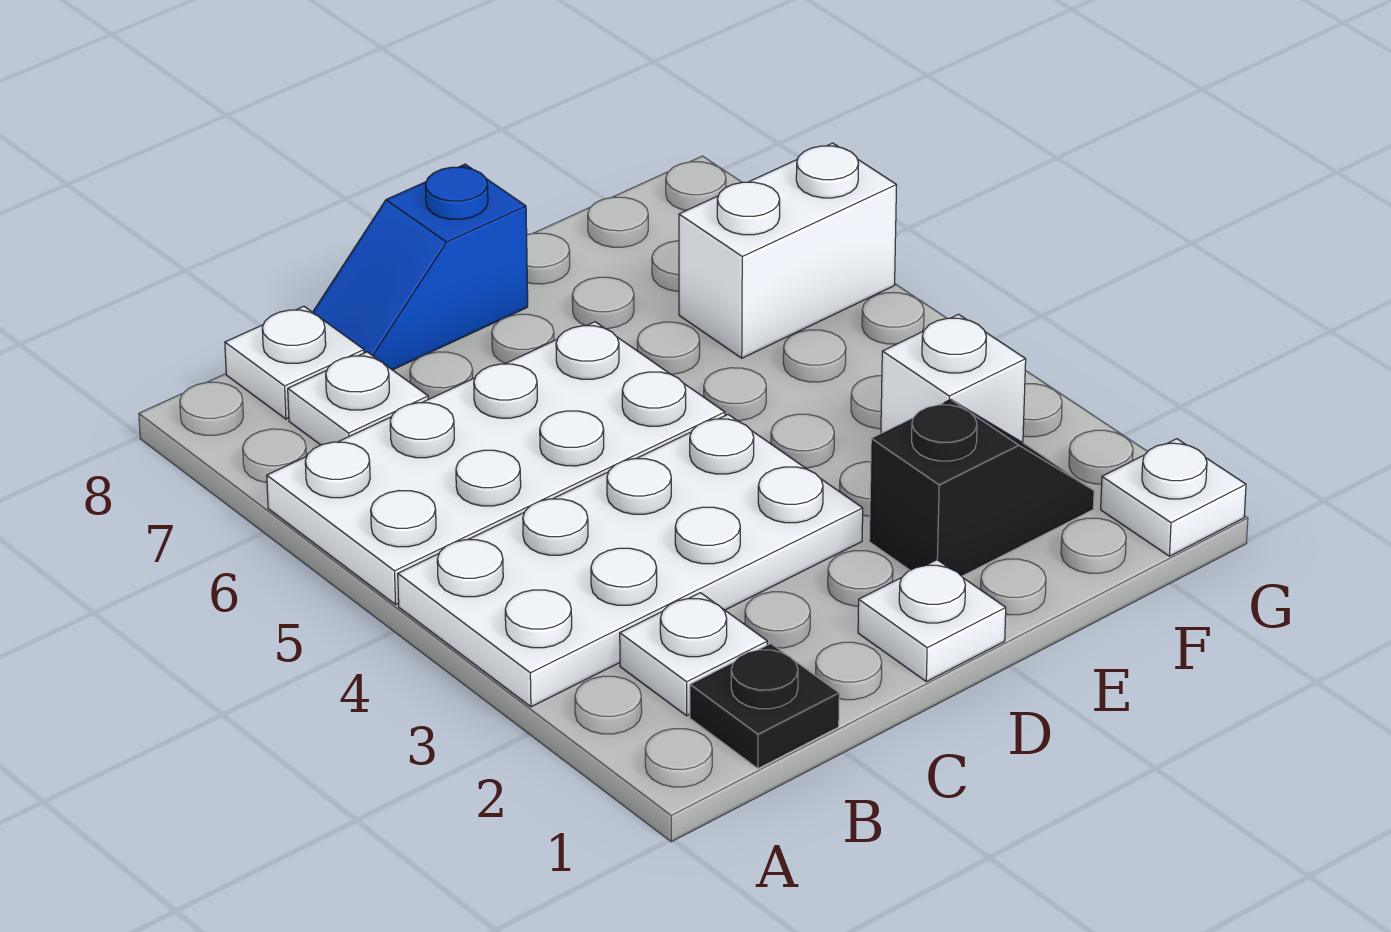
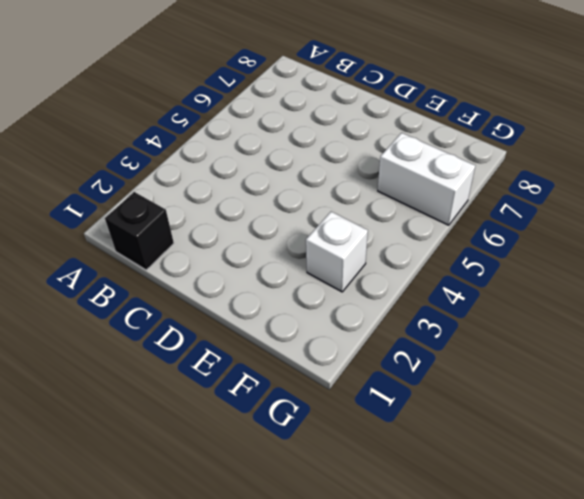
black brick B1 level 1 -> black plate B1 level 1
none -> white plate A3:D4 level 1
none -> white plate A5:D6 level 1
none -> white plate B2 level 1

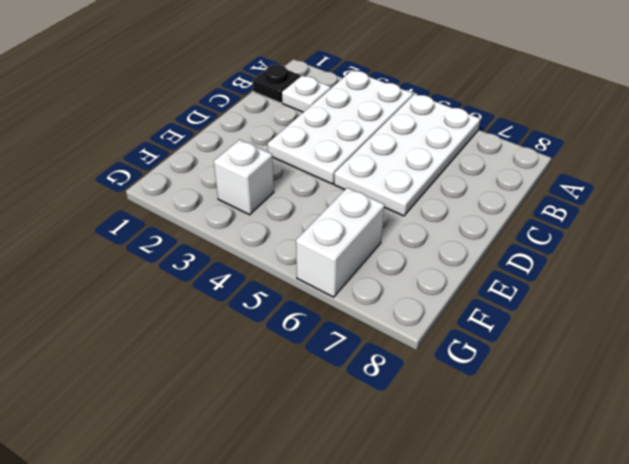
none -> white plate B7 level 1
none -> white plate B8 level 1
none -> blue slope C8:D8 level 1 top D

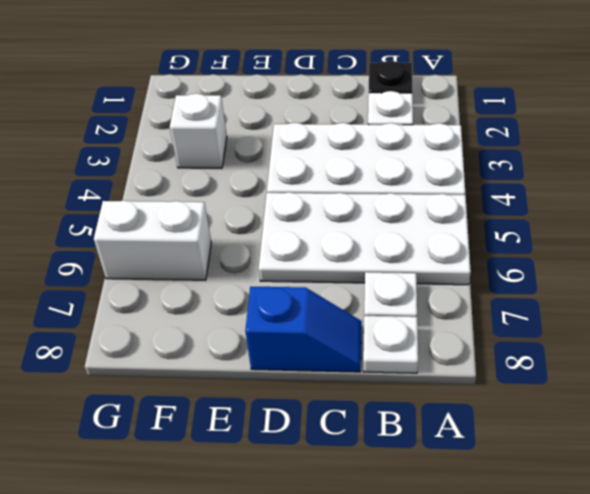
none -> white plate D1 level 1
none -> black slope E2:F2 level 1 top E
none -> white plate G1 level 1

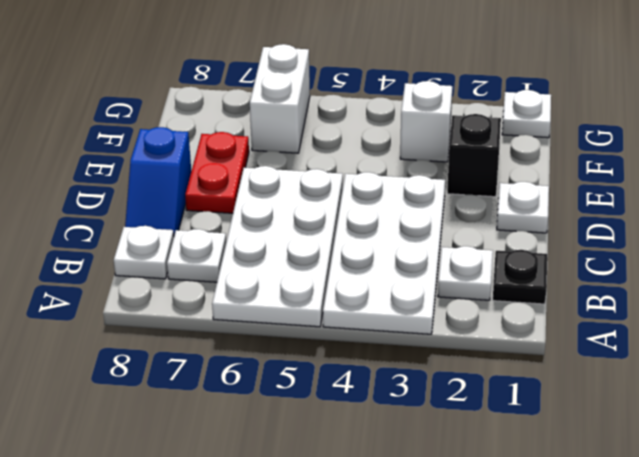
red plate D7:E7 level 1 -> none

